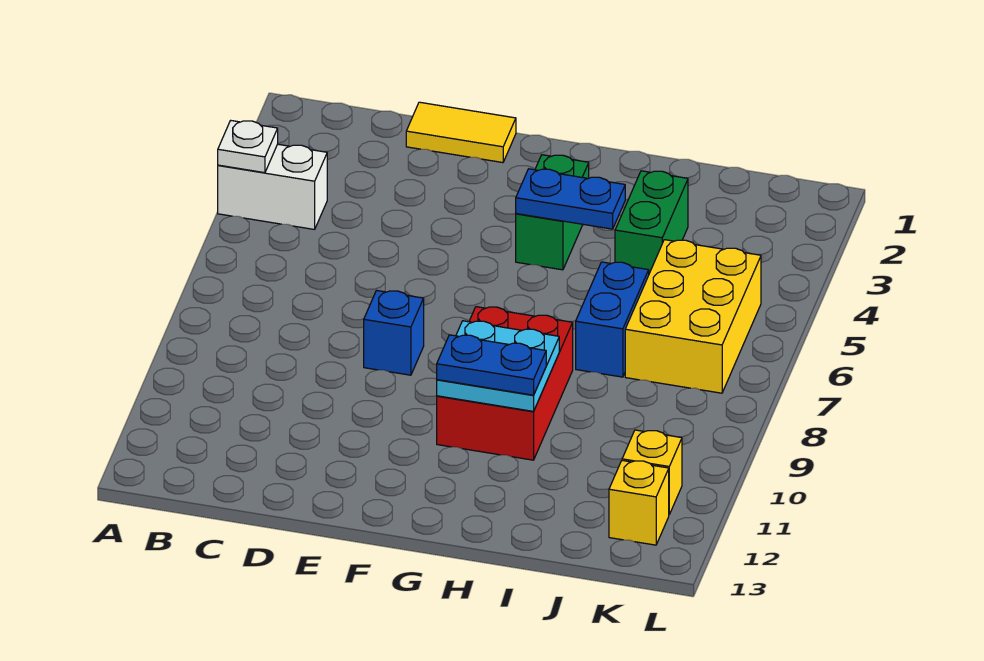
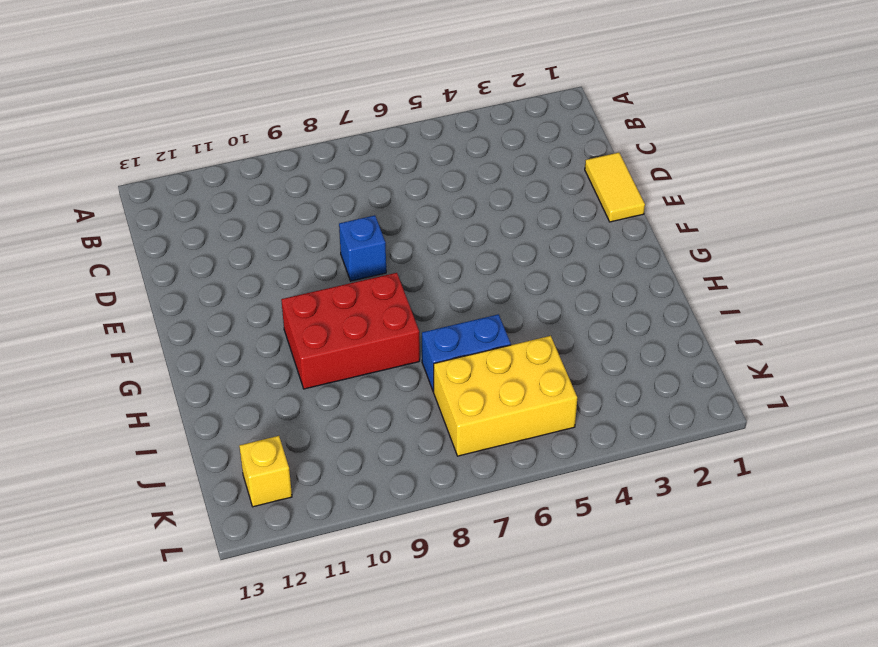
none -> white brick A4:B4 level 1
none -> green brick G3:G4 level 1
none -> green brick I3:I4 level 1

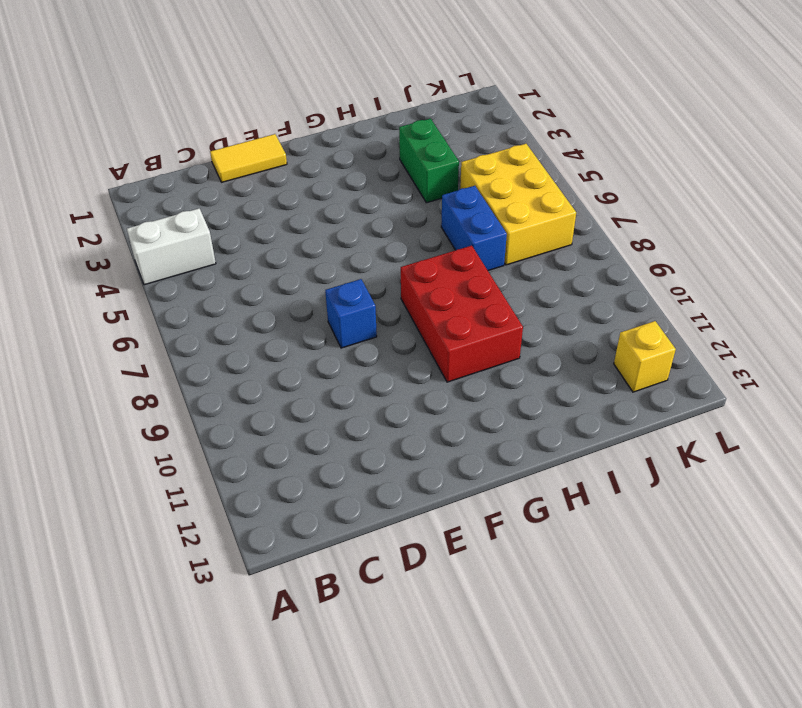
none -> green brick G3:G4 level 1
none -> yellow brick K11 level 1
none -> white plate A4 level 2

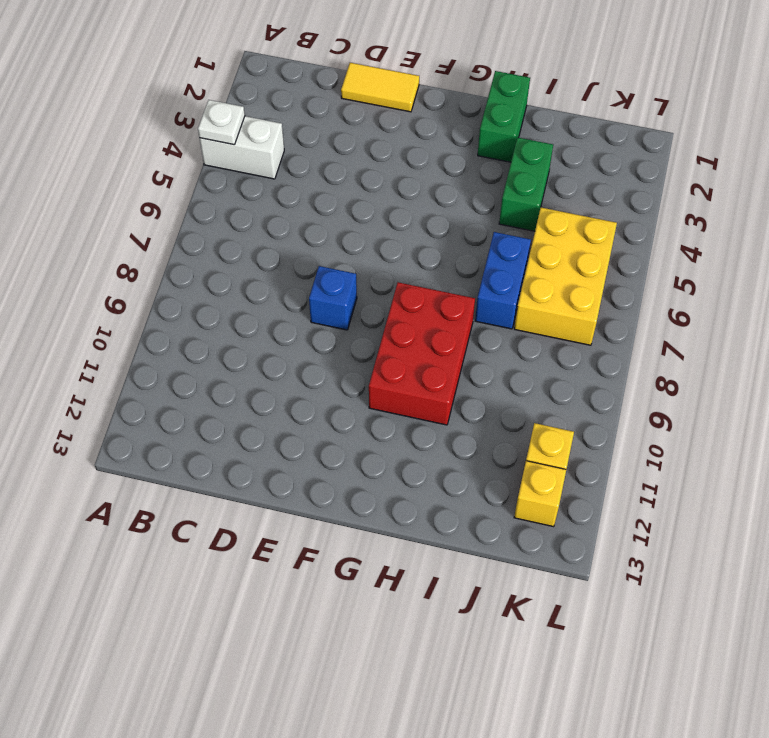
green brick H1:H2 level 1 -> green brick G3:G4 level 1
none -> blue plate G4:H4 level 2
none -> cyan plate G9:H10 level 2
none -> blue plate G10:H10 level 3

